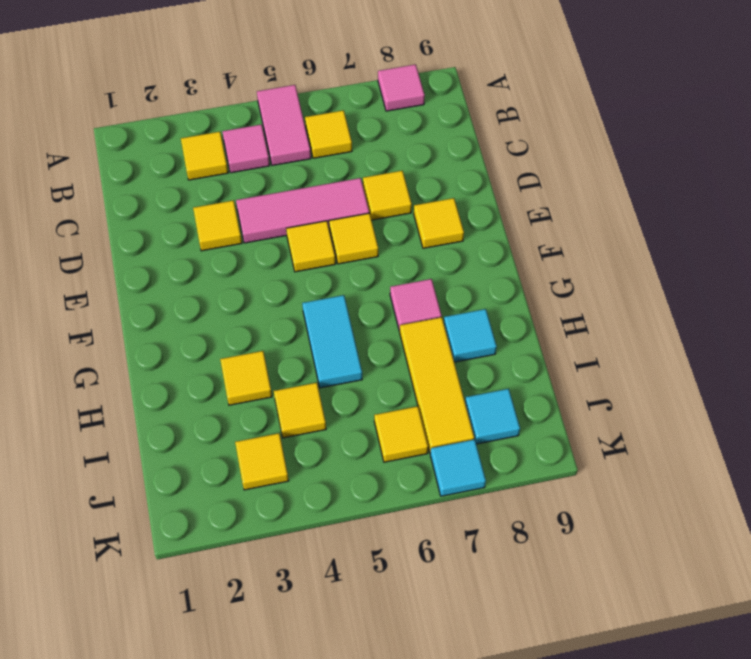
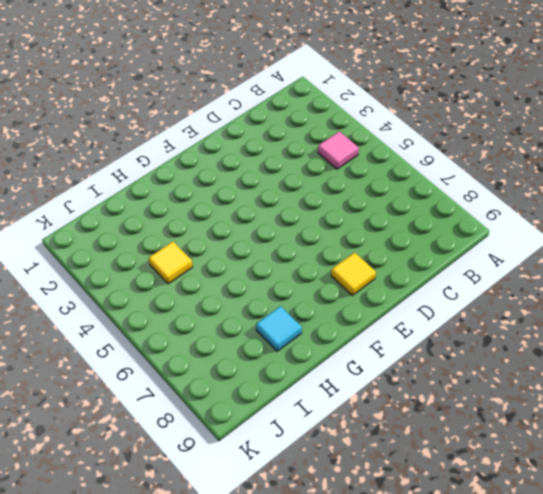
none -> pink tile A5:B5 level 1
none -> pink tile A8 level 1
none -> yellow tile B3 level 1

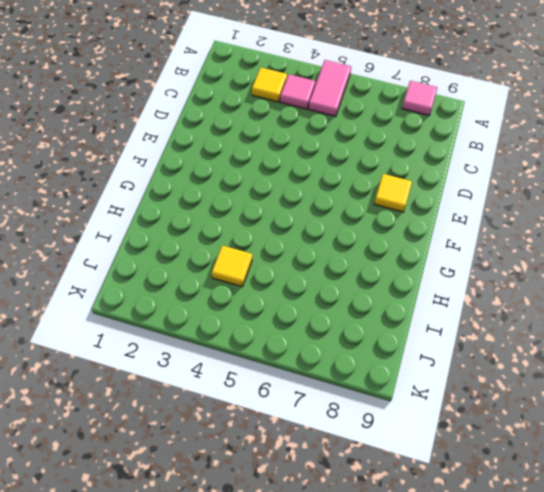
none -> yellow tile B6 level 1
none -> yellow tile D3 level 1
none -> pink tile D4:D6 level 1

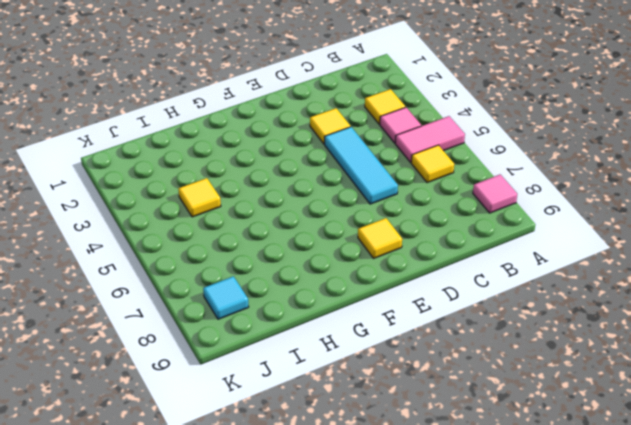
cyan tile D4:D6 level 1 -> pink tile D4:D6 level 1
none -> yellow tile D7 level 1
none -> yellow tile E5 level 1
none -> yellow tile E6 level 1

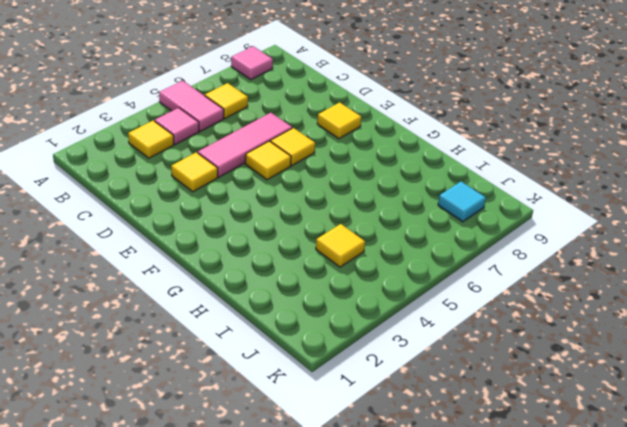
none -> yellow tile D7 level 1
none -> cyan tile G5:H5 level 1
none -> pink tile G7 level 1

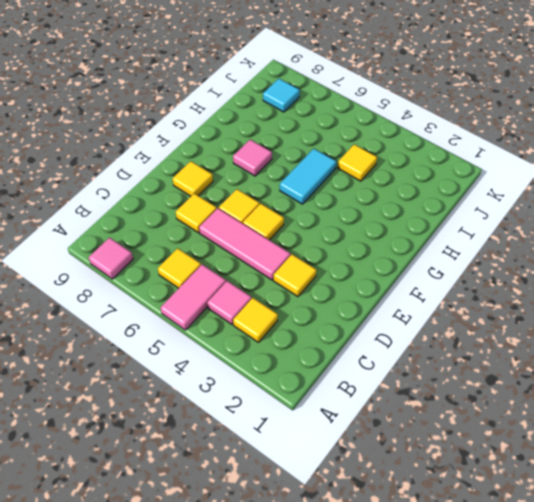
none -> yellow tile H3 level 1
none -> yellow tile H7:J7 level 1
none -> cyan tile H8 level 1

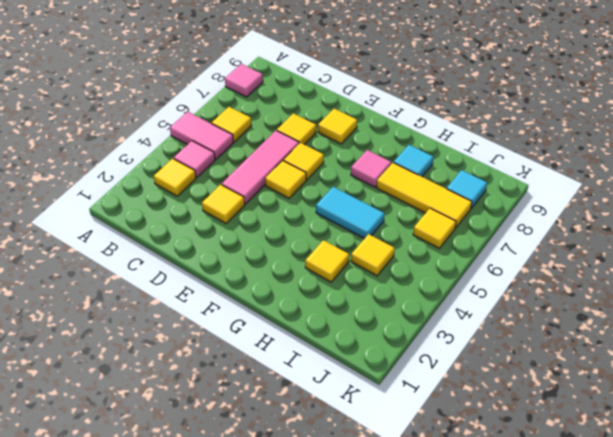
none -> yellow tile J3 level 1
none -> cyan tile K7 level 1

